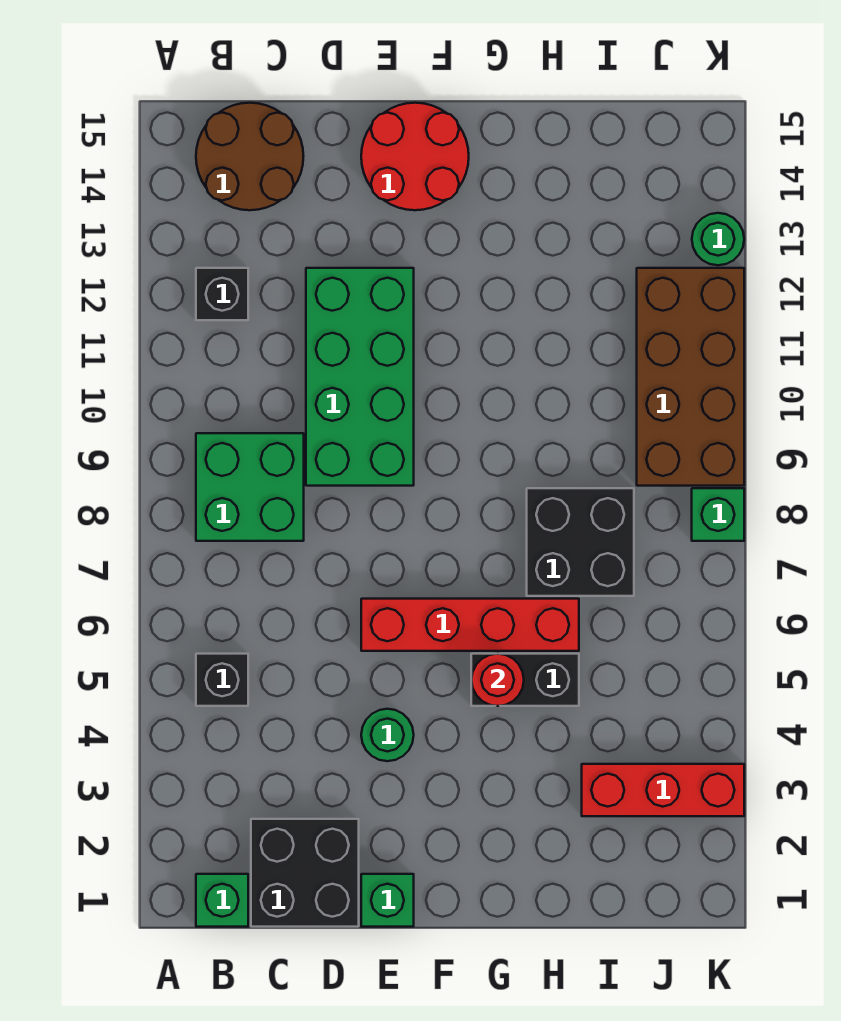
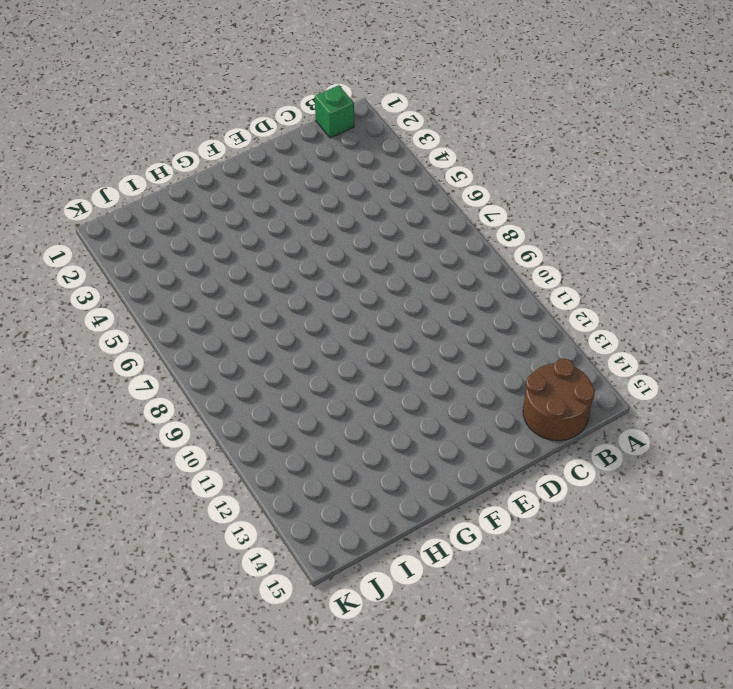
none -> black brick B5 level 1
none -> green brick B8:C9 level 1
none -> black brick B12 level 1

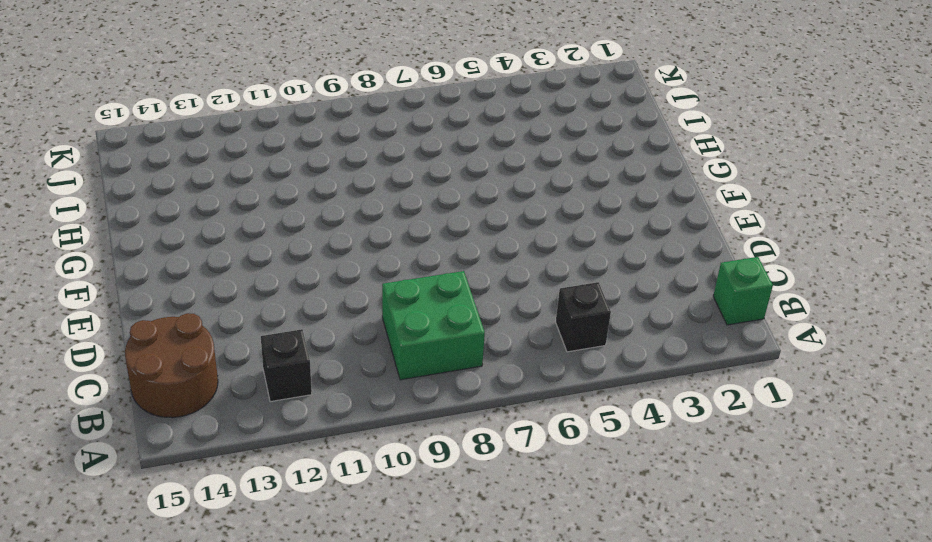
none -> black brick C1:D2 level 1
none -> green brick D9:E12 level 1
none -> green brick E1 level 1

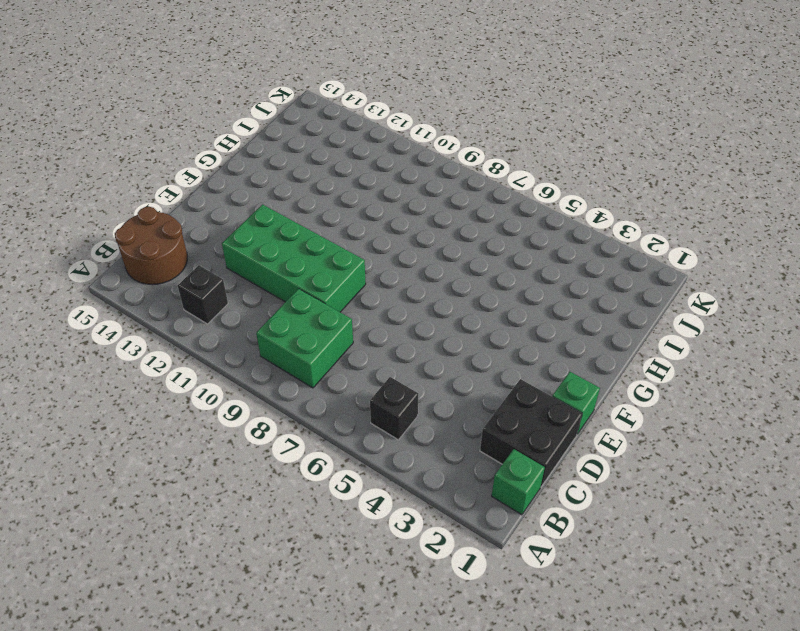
none -> green round brick E4 level 1
none -> red brick E6:H6 level 1
none -> red round brick E14:F15 level 1

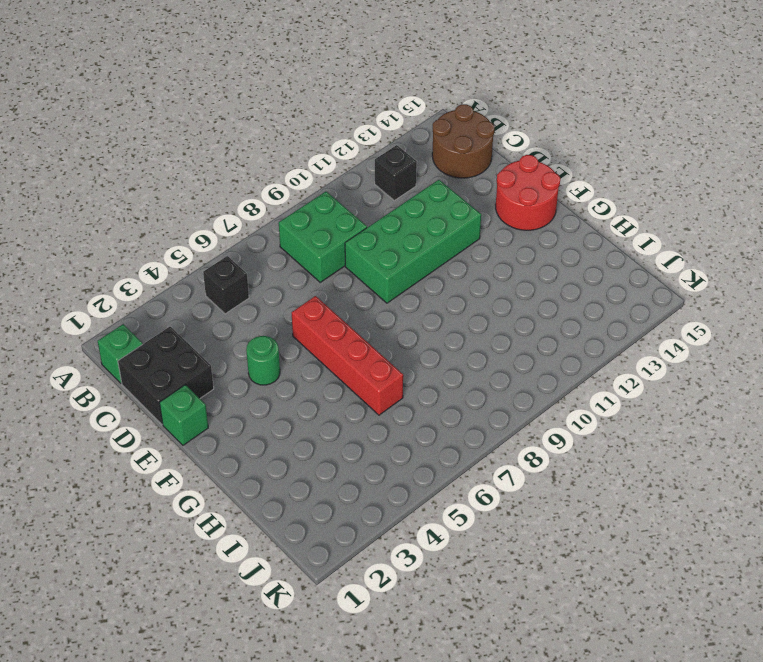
none -> black brick G5:H5 level 1
none -> black brick H7:I8 level 1
none -> red brick I3:K3 level 1

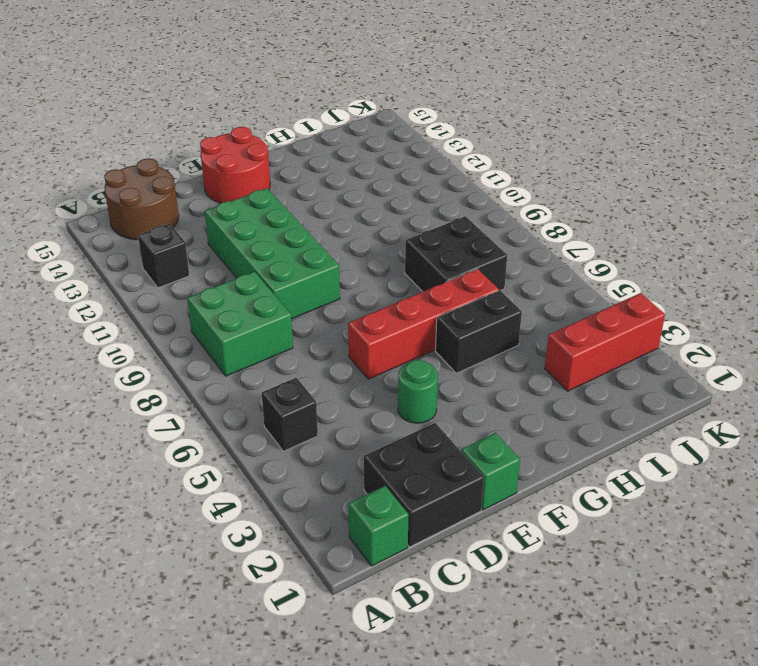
none -> brown brick J9:K12 level 1
none -> green brick K8 level 1
none -> green round brick K13 level 1

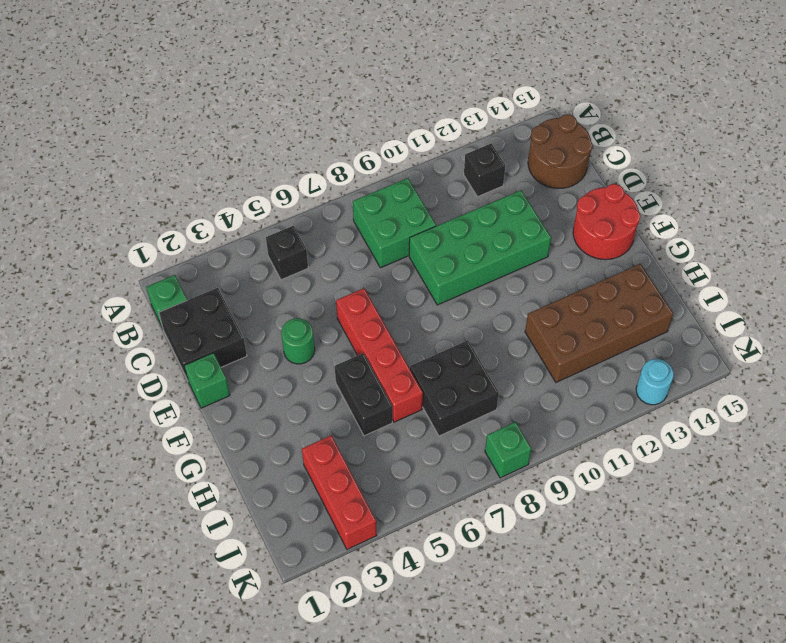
brown brick H11:I14 level 1 -> brown brick J9:K12 level 1
cyan round brick K13 level 1 -> green round brick K13 level 1
none -> red round brick G5 level 2

